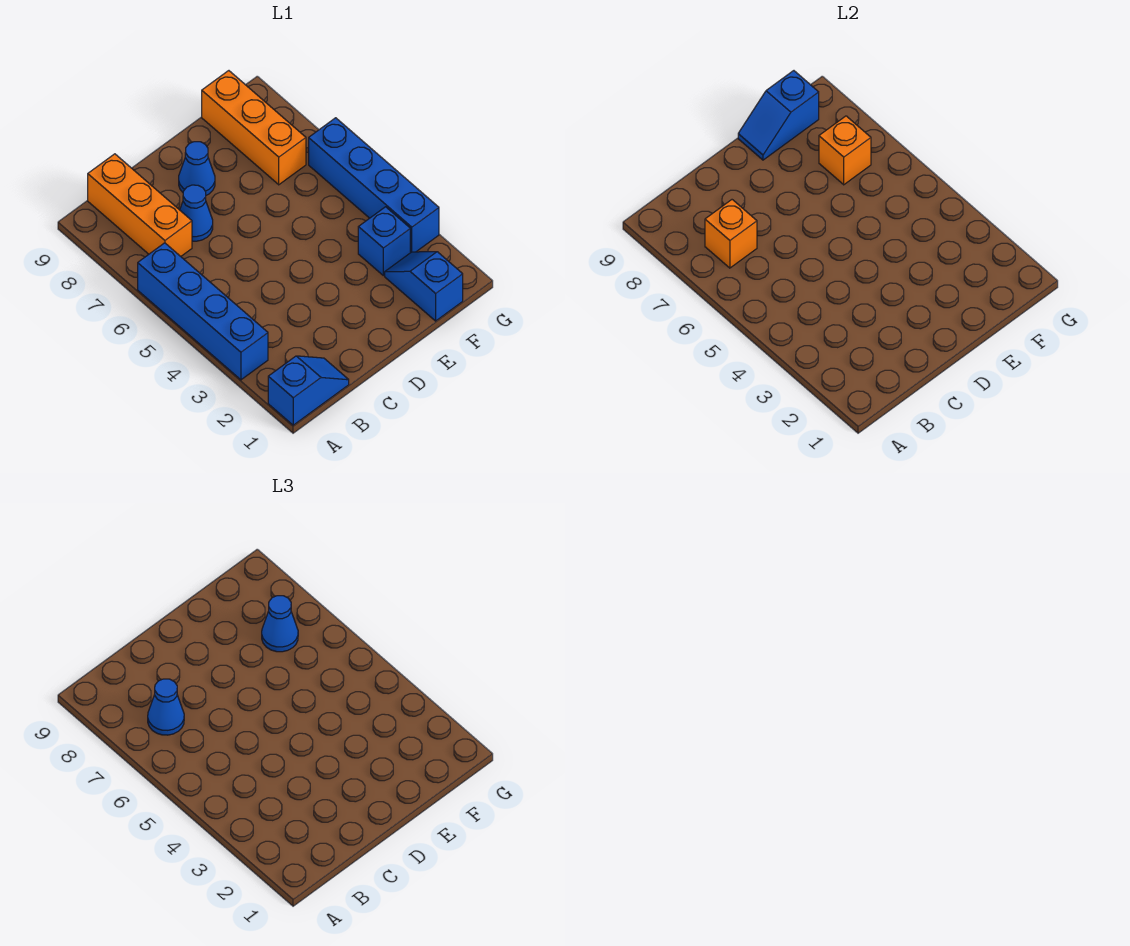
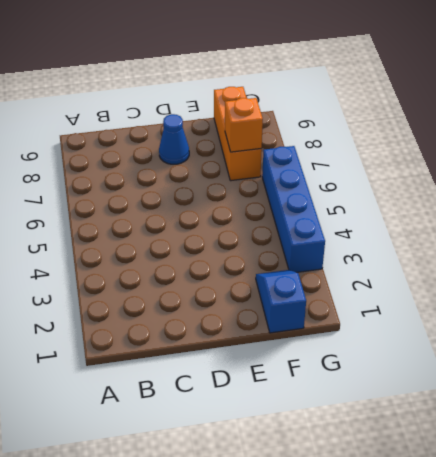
none -> blue slope A1:B1 level 1 top A
none -> blue brick A3:A6 level 1
none -> orange brick B7:B9 level 1

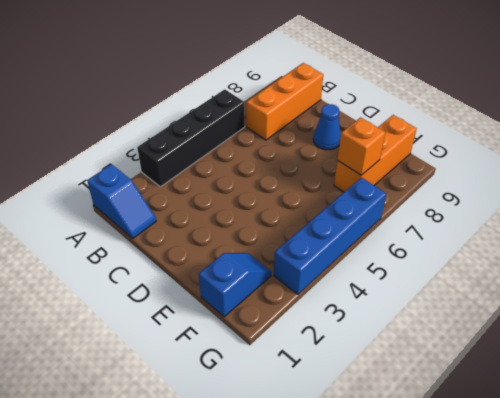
black brick A3:A6 level 1 -> blue brick A3:A6 level 1
none -> blue cone C7 level 1
none -> blue brick F3 level 1
none -> orange brick B7 level 2

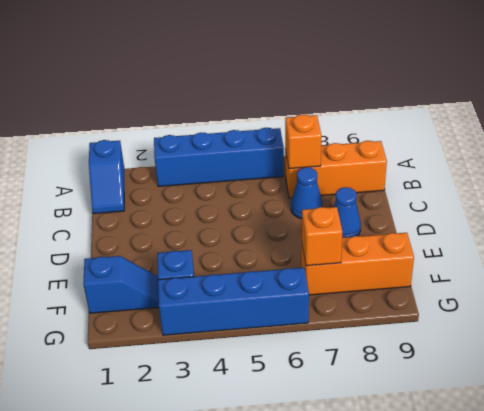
none -> blue slope E9:F9 level 2 top F
none -> blue cone B7 level 3
none -> blue cone F7 level 3

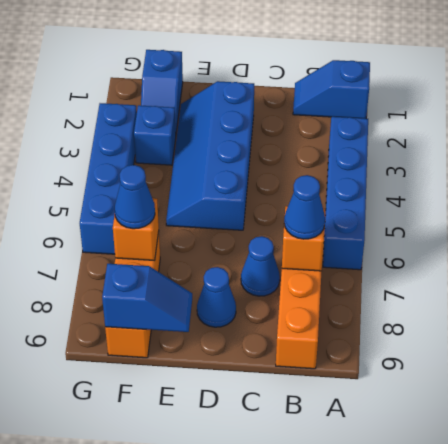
blue slope D2:E5 level 1 top D -> none

